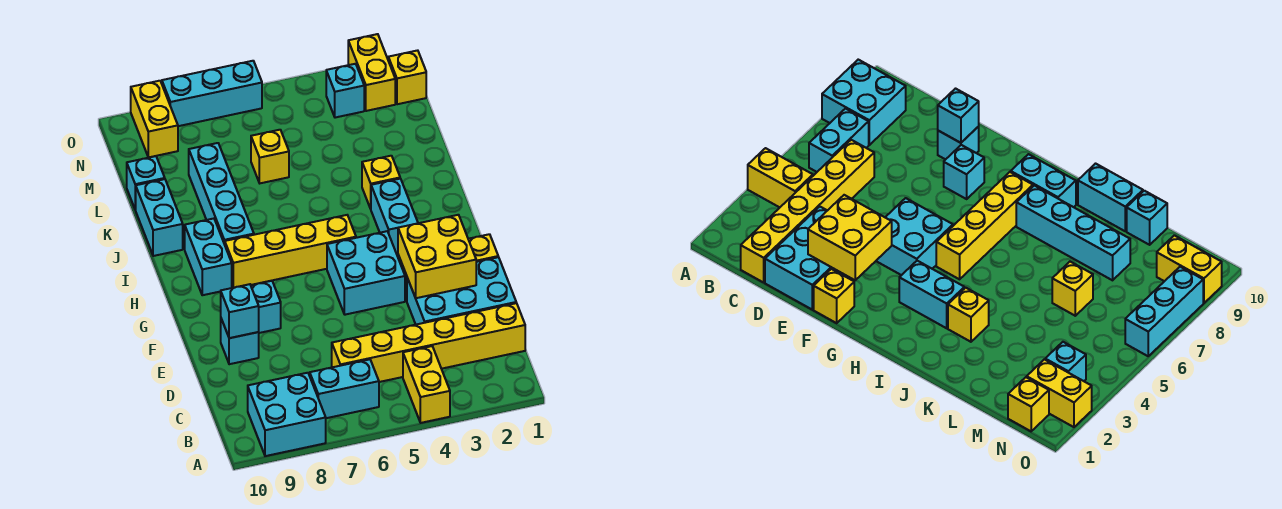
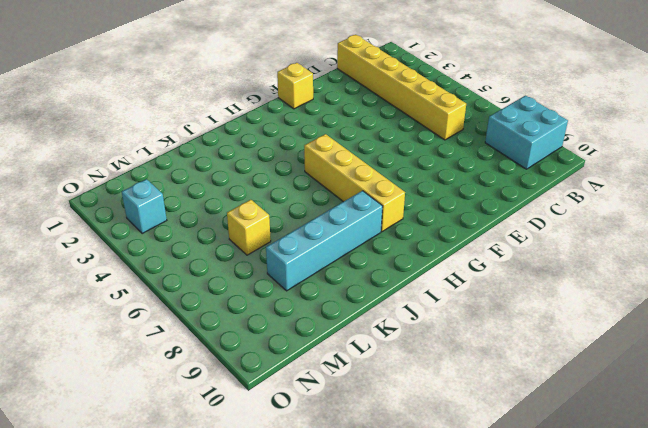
none -> yellow brick A4:B4 level 1
none -> cyan brick B6:B7 level 1
none -> cyan brick D1:E3 level 1

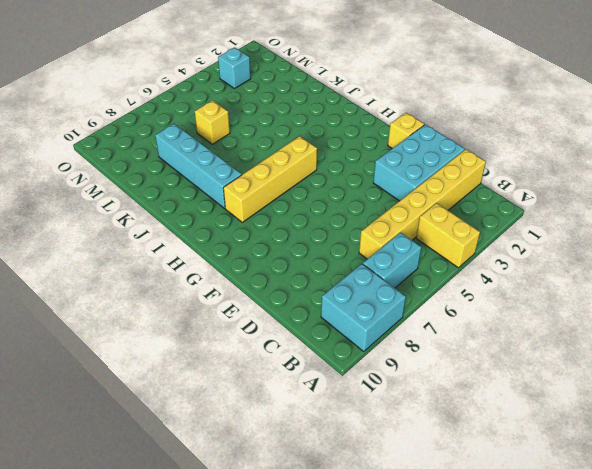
none -> cyan brick E9 level 1
none -> cyan brick F4:G5 level 1
none -> cyan brick F8 level 1

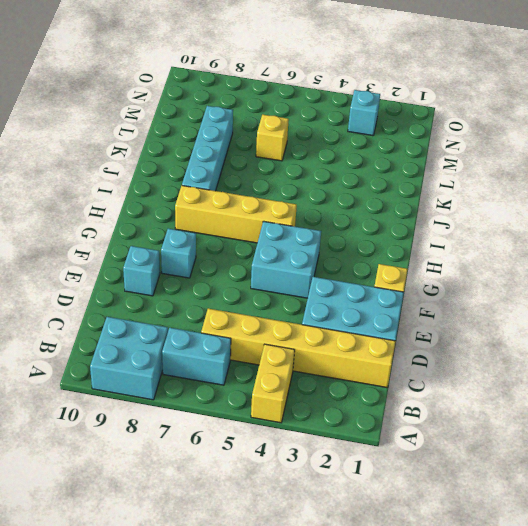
none -> cyan brick H3:I3 level 1
none -> cyan brick H9:I9 level 1
none -> yellow brick J3 level 1

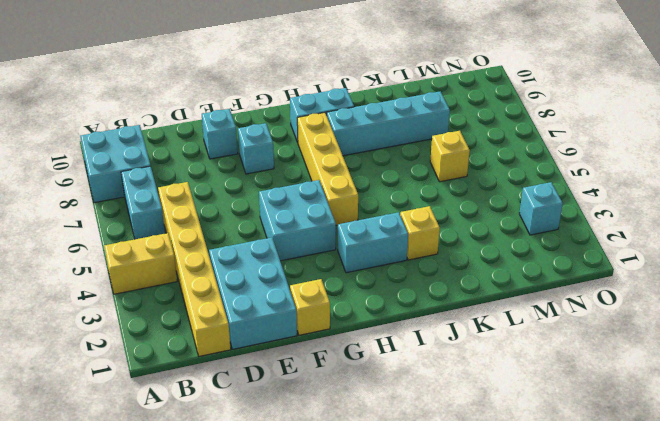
none -> cyan brick J10:K10 level 1
none -> cyan brick L10 level 1
none -> yellow brick N1 level 1

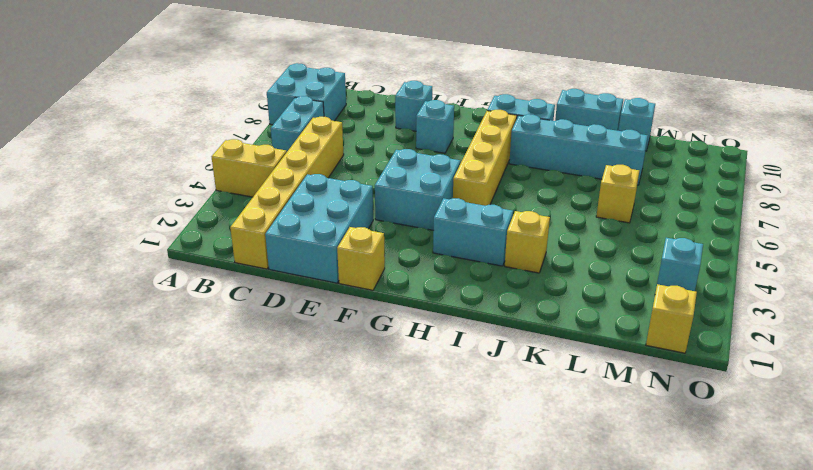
none -> yellow brick N2:O2 level 1
none -> yellow brick N9:O9 level 1
none -> cyan brick O6:O8 level 1

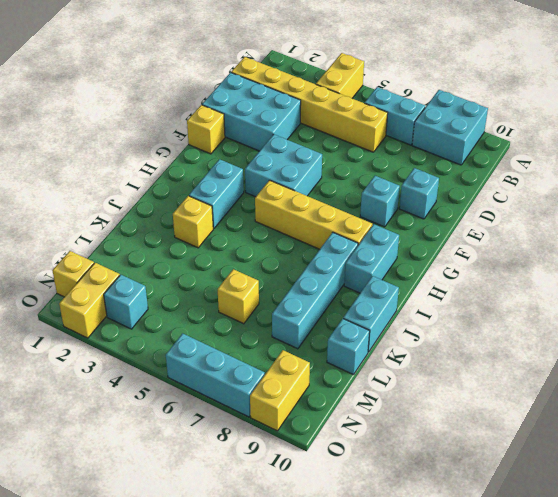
none -> yellow brick E2:F3 level 2
none -> cyan brick E9 level 2

